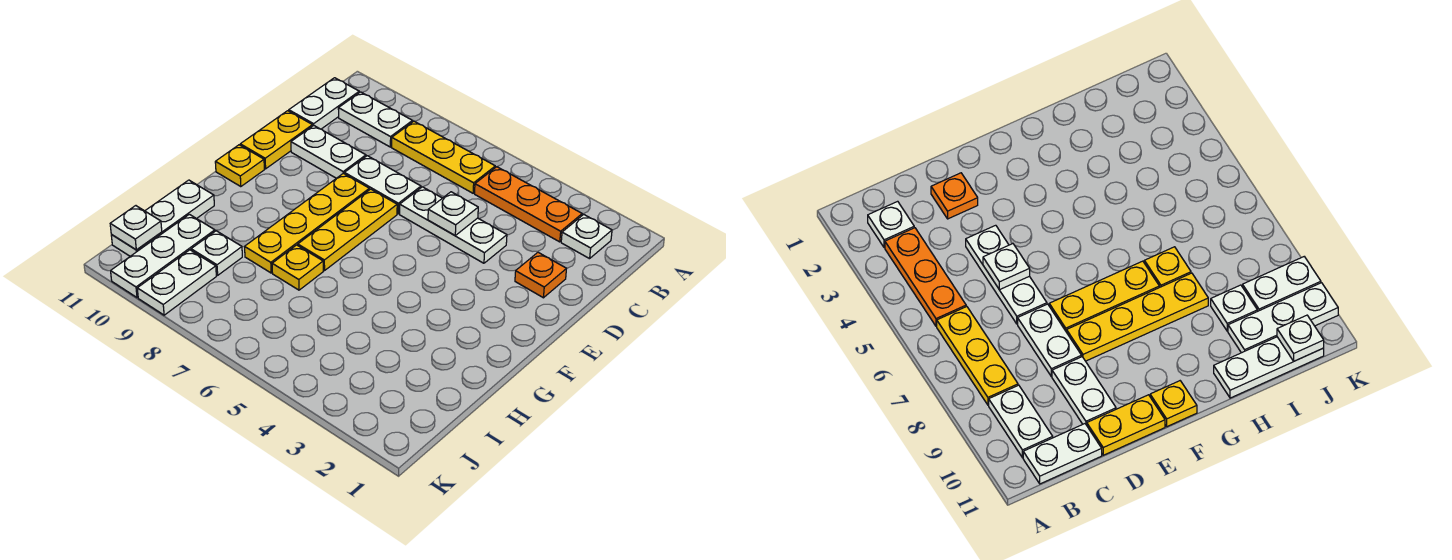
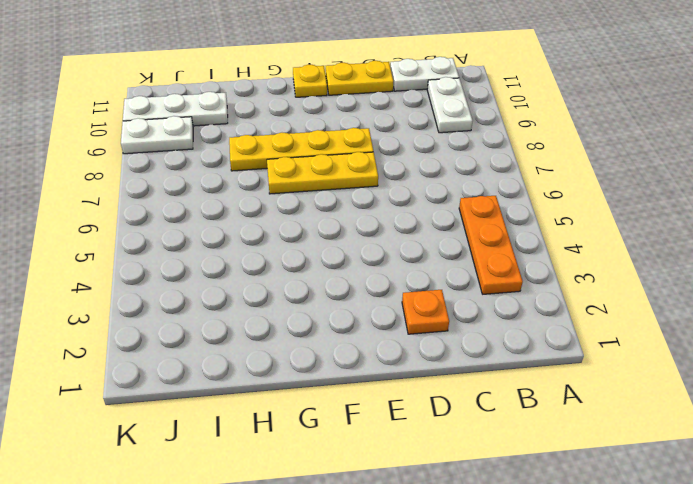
none -> white plate B2 level 1
none -> yellow plate B6:B8 level 1
none -> white plate D4:D6 level 1

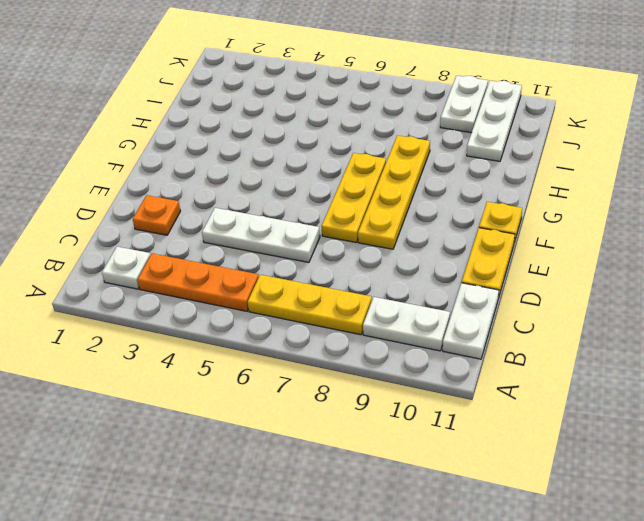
none -> white plate D7:D8 level 1
none -> white plate D9:D10 level 1
none -> yellow plate H7 level 1

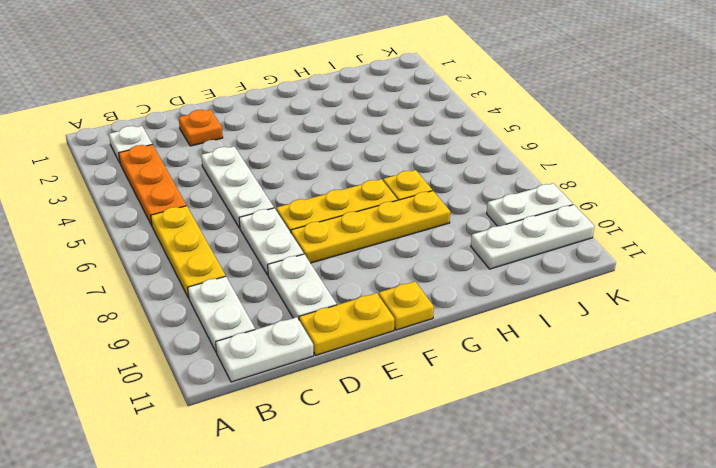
none -> white plate H11:J11 level 1
none -> white plate I9 level 1
none -> white plate D5 level 2

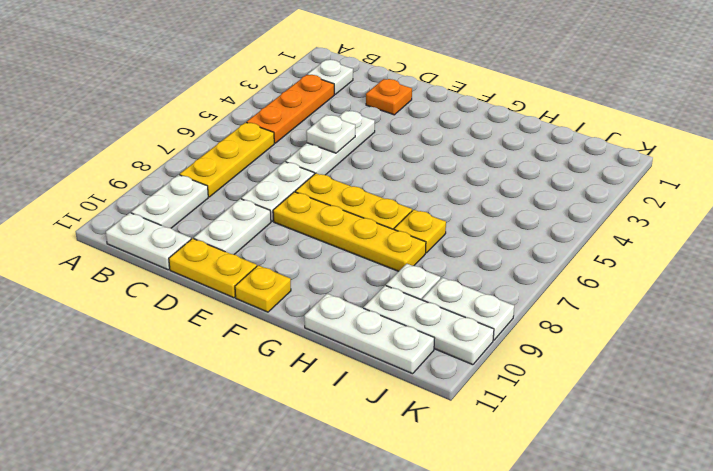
none -> white plate J11 level 2

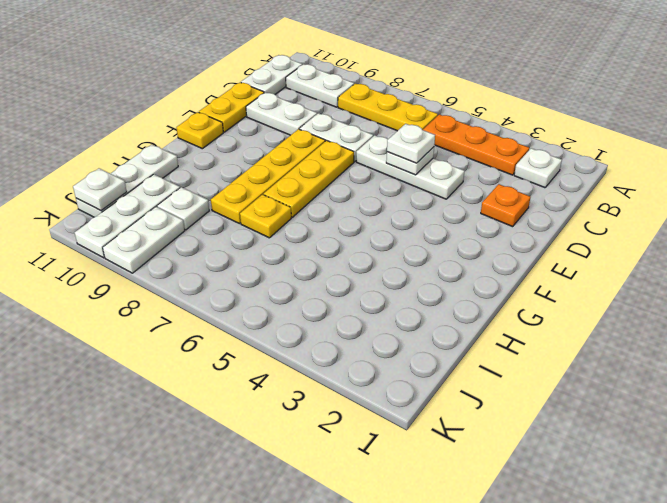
white plate D5 level 3 -> none

